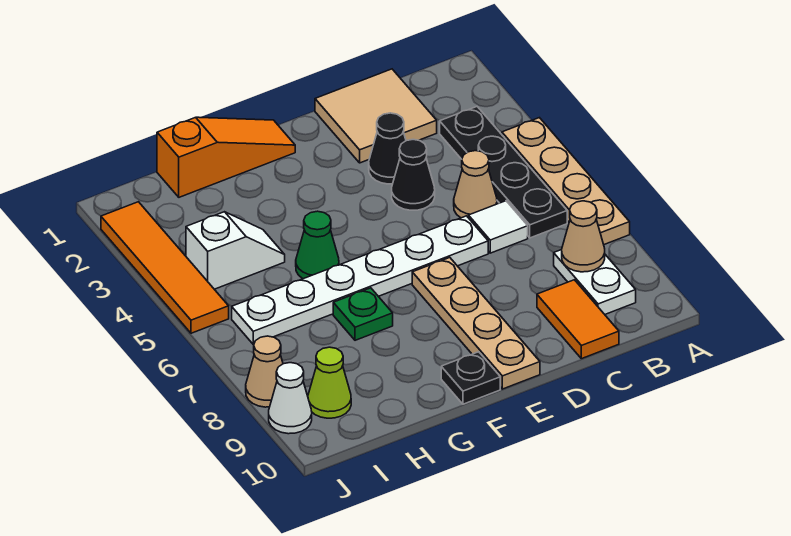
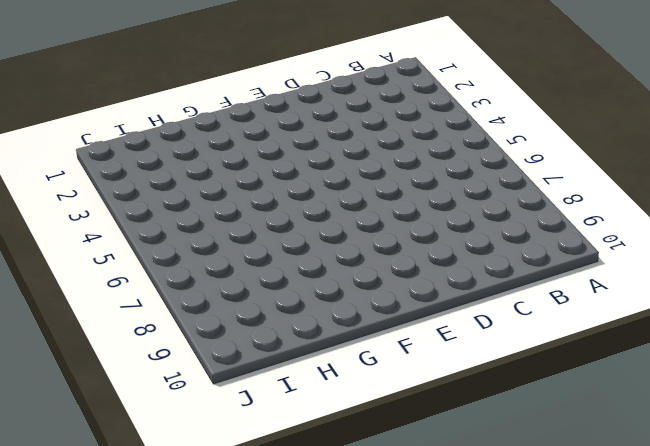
none -> tan plate A4:A7 level 1
none -> black plate B3:B6 level 1
none -> white plate B8:B9 level 1

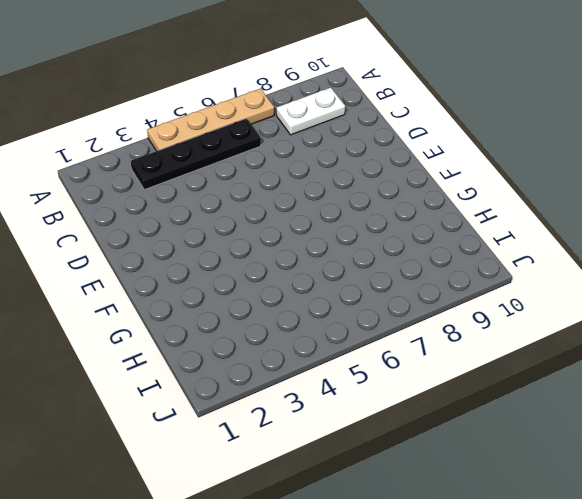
none -> tan tile C1:D2 level 1
none -> tan cone C5 level 1
none -> white tile C6 level 1

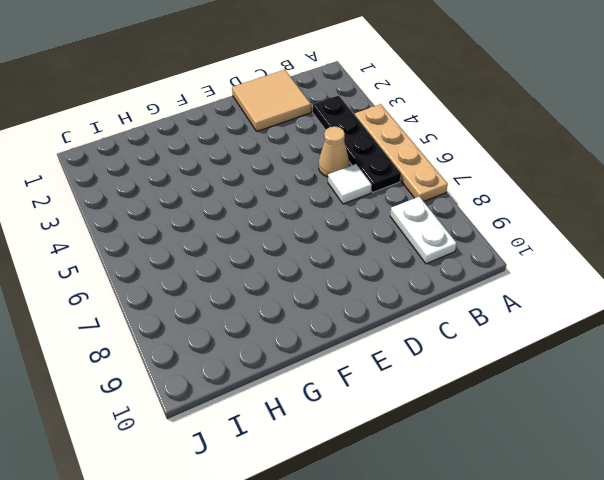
none -> orange tile C9:C10 level 1
none -> black cone D3 level 1
none -> black cone D4 level 1

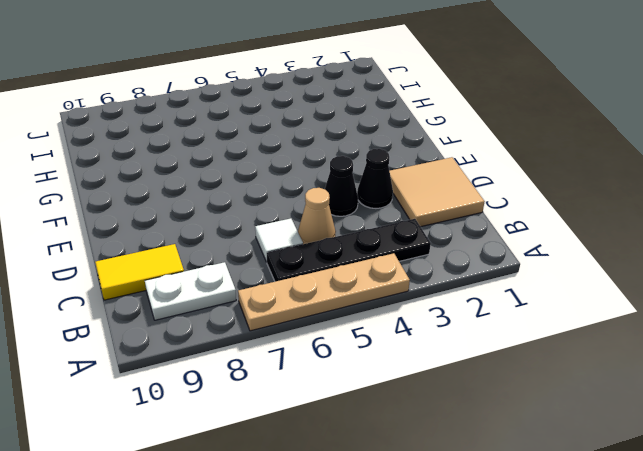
yellow tile C9:C10 level 1 -> orange tile C9:C10 level 1
none -> white plate D6:I6 level 1
none -> tan plate E7:E10 level 1
none -> orange slope F1:H1 level 1 top H

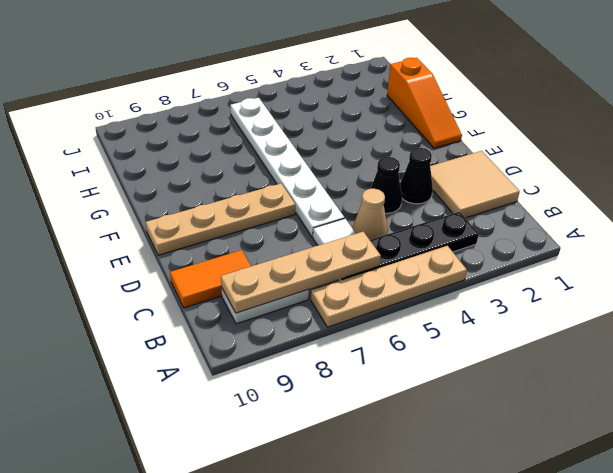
tan plate B6:B9 level 2 -> tan cone B8 level 2
none -> black plate F10 level 1
none -> green cone G5 level 1
none -> green plate G7 level 1

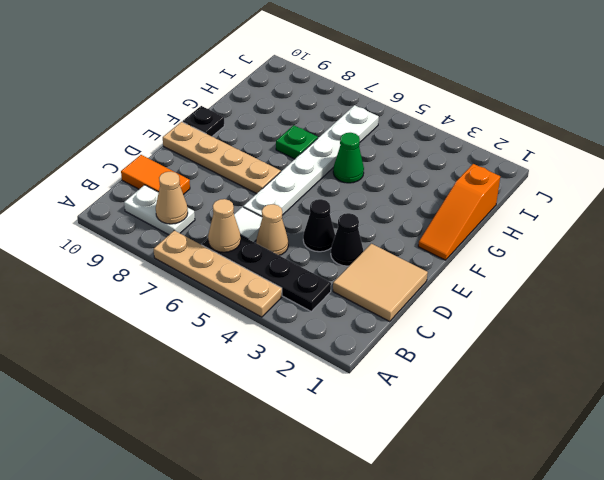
tan cone B6 level 2 -> tan cone J8 level 1
none -> white slope H4:I4 level 1 top I
none -> lime cone I9 level 1
none -> orange tile J2:J5 level 1

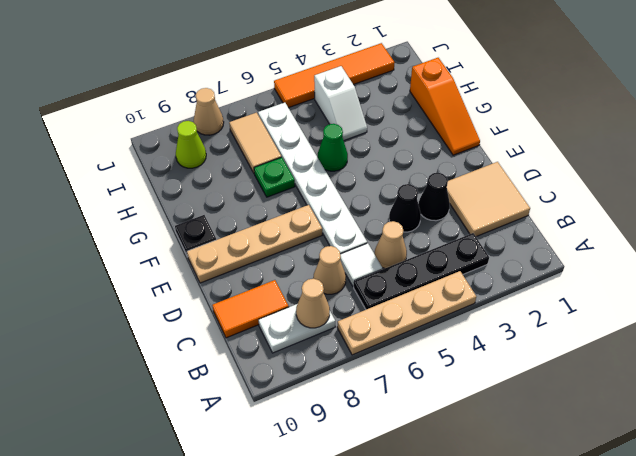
tan cone C7 level 1 -> none
tan tile H7:I7 level 1 -> none
none -> white cone J9 level 1

